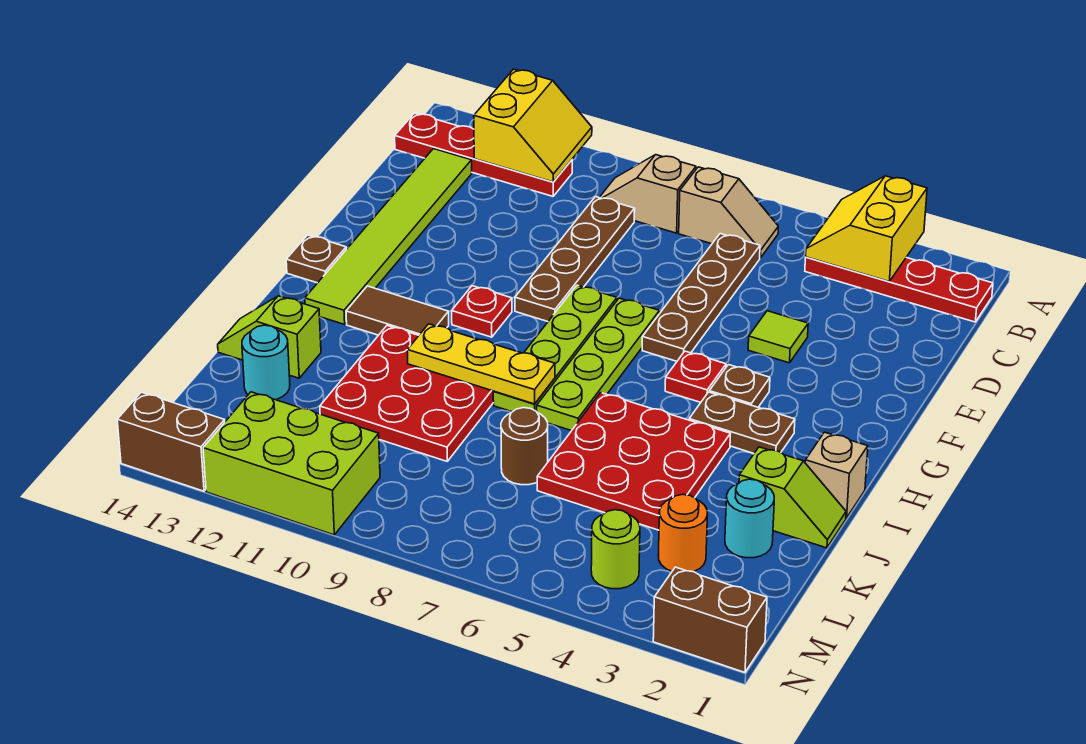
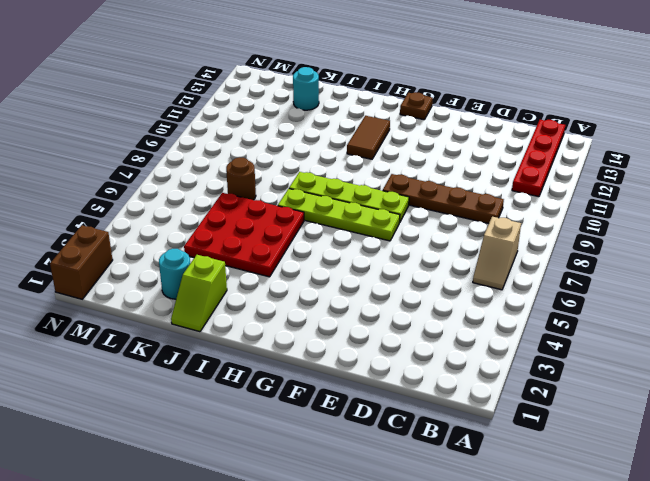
none -> red plate B1:B4 level 1
none -> tan slope B8:B9 level 1 top 8
none -> brown plate C6:F6 level 1
none -> lime tile C13:H13 level 1

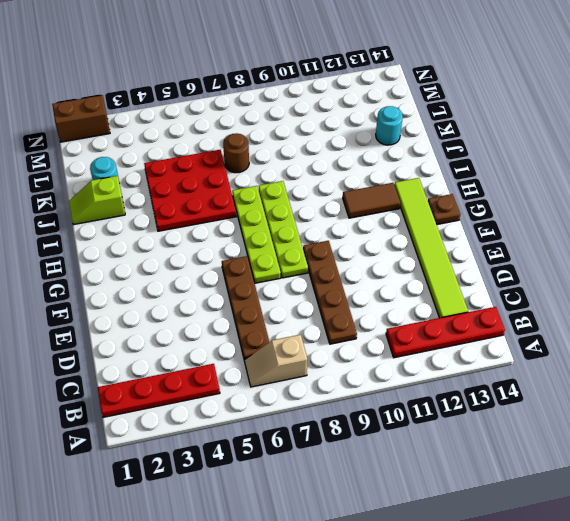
none -> tan slope B8:B9 level 1 top 8
none -> lime tile E4 level 1
none -> brown plate G4 level 1
none -> red plate G5 level 1

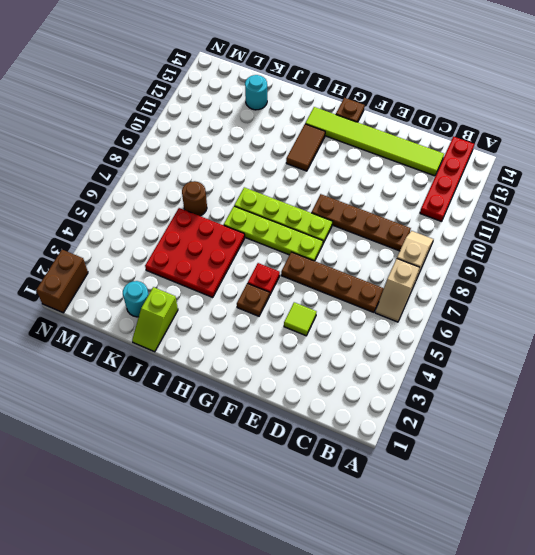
none -> red plate B1:B4 level 1
none -> red plate G10 level 1
none -> brown plate H3:H4 level 1
none -> tan brick I1 level 1

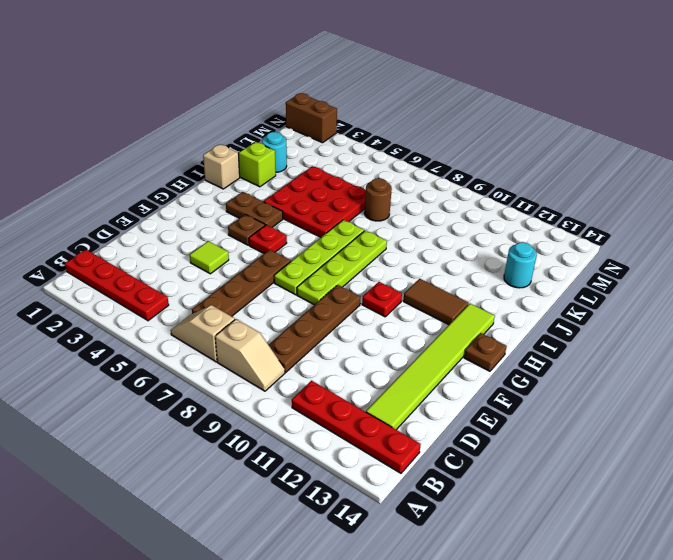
none -> red plate I9:K11 level 1
none -> lime slope J13:J14 level 1 top 13
none -> orange round brick L3 level 1
none -> lime round brick M4 level 1

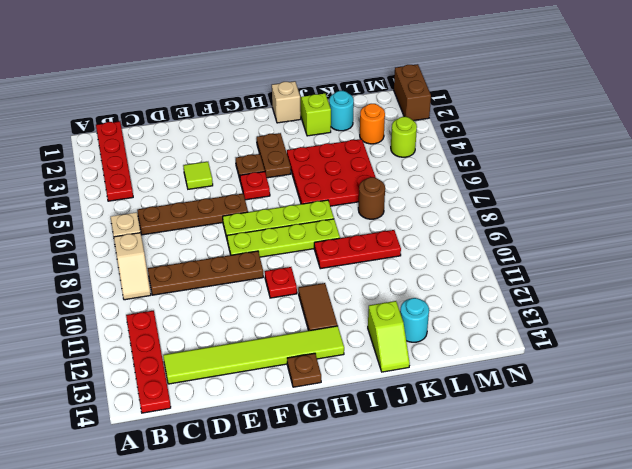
red plate I9:K9 level 1 -> red plate I9:K11 level 1
none -> lime brick M10:N12 level 1
none -> brown brick N13:N14 level 1
none -> yellow slope A3:B4 level 2 top 3
none -> yellow slope A11:B12 level 2 top 12

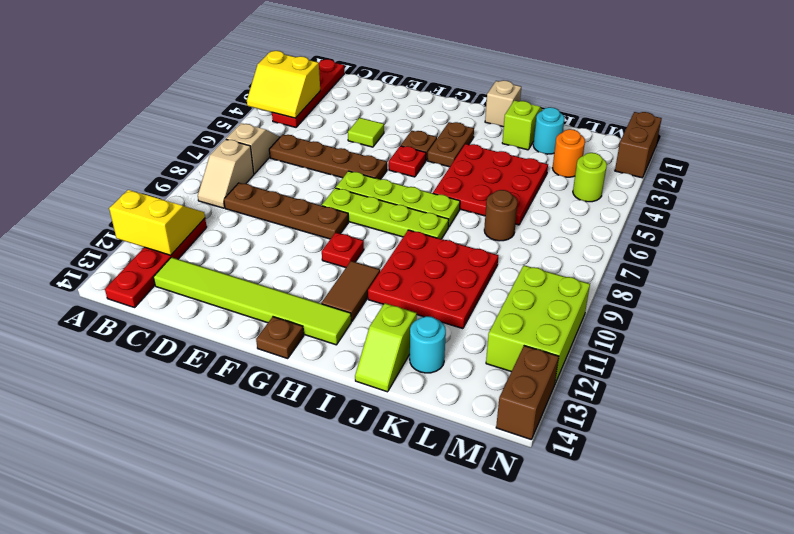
none -> yellow plate I8:I10 level 2

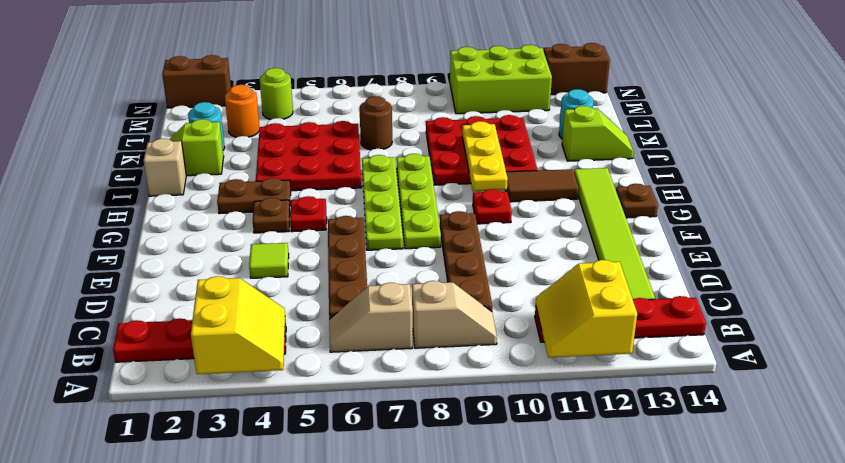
yellow plate H10:J10 level 2 -> yellow plate I8:I10 level 2

